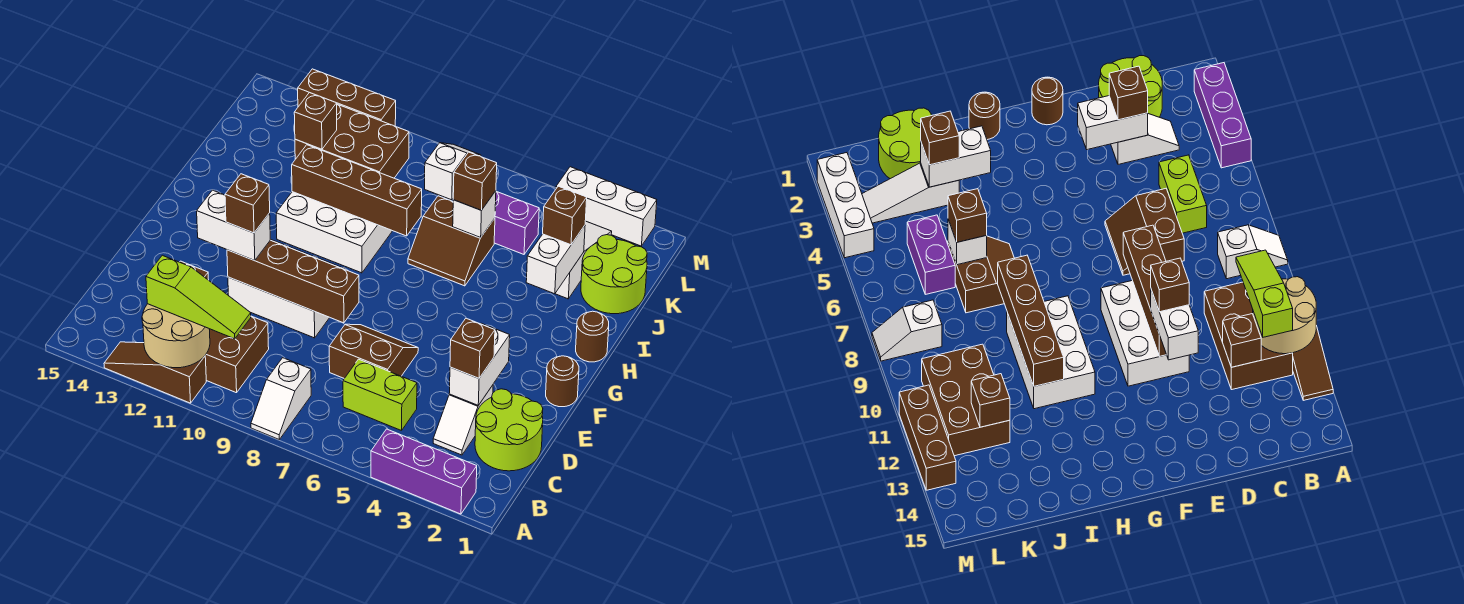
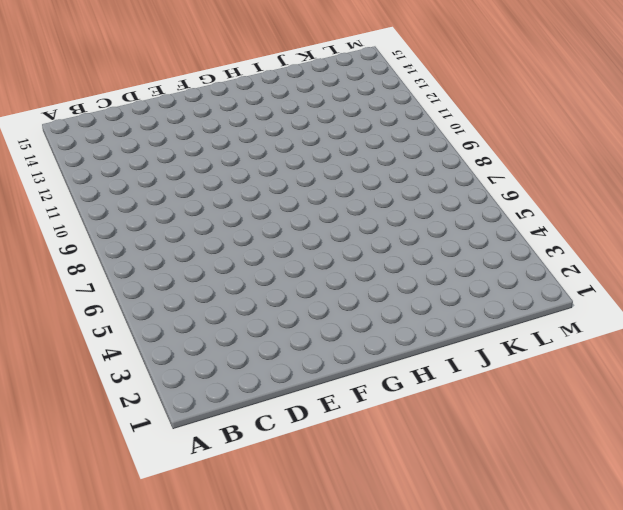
none -> purple brick A2:A4 level 1
none -> white slope A8:B8 level 1 top B
none -> brown slope A11:A13 level 1 top 11
none -> brown brick B10:C12 level 1

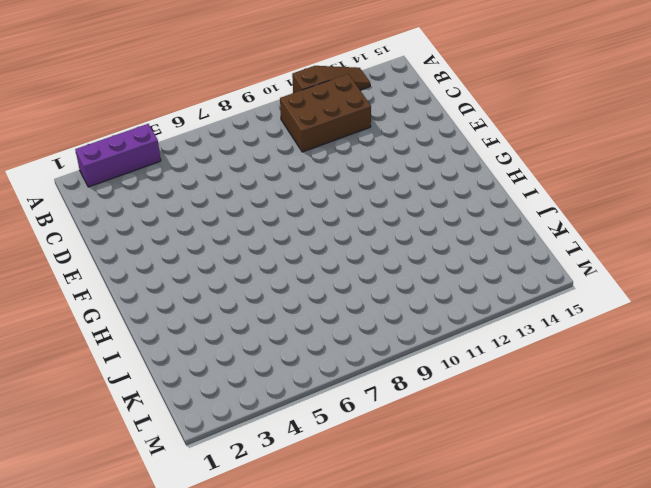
none -> white slope A8:B8 level 1 top B
none -> lime round brick C1:D2 level 1
none -> white slope C3:D3 level 1 top D
none -> lime brick C5:C6 level 1

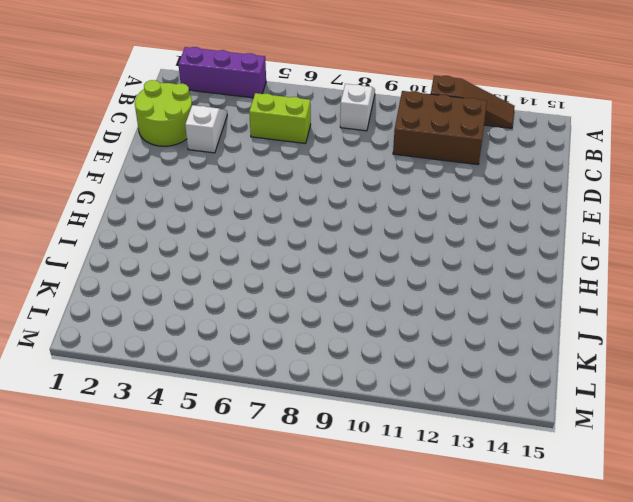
none -> brown slope D6:E7 level 1 top D
none -> white brick E9:F11 level 1
none -> brown round brick F1 level 1
none -> brown round brick H1 level 1

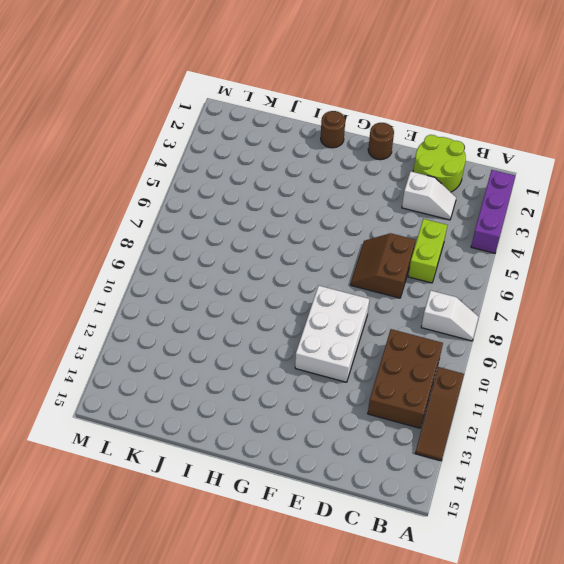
none -> white brick H9:I11 level 1
none -> brown slope I6:J7 level 1 top J
none -> lime round brick J1:K2 level 1
none -> white slope J3:L3 level 1 top J

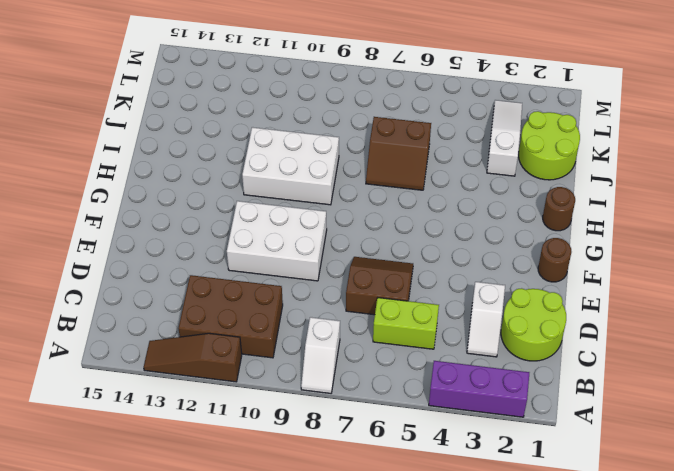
none -> purple brick K5:K6 level 1
none -> brown brick K10:L12 level 1
none -> white slope L8:M8 level 1 top L
none -> white brick M2:M4 level 1

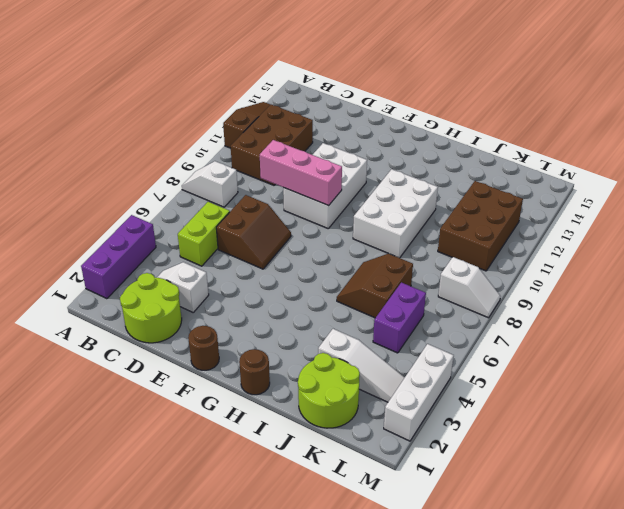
pink brick D9:F9 level 2 -> brown brick E8:E11 level 2
none -> brown brick M11:M13 level 1
none -> tan round brick A11:B12 level 2
none -> brown brick C12 level 2
none -> white brick D3:E3 level 2

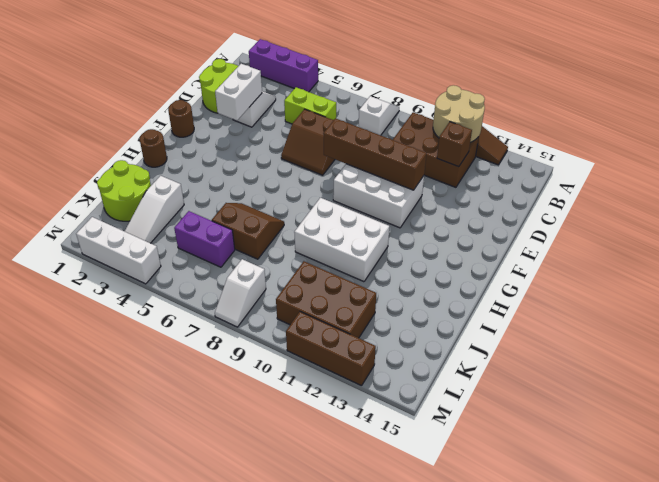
none -> white brick I3:J3 level 2
none -> brown brick I8:I11 level 2
none -> white brick J6 level 2
none -> brown brick K12 level 2

